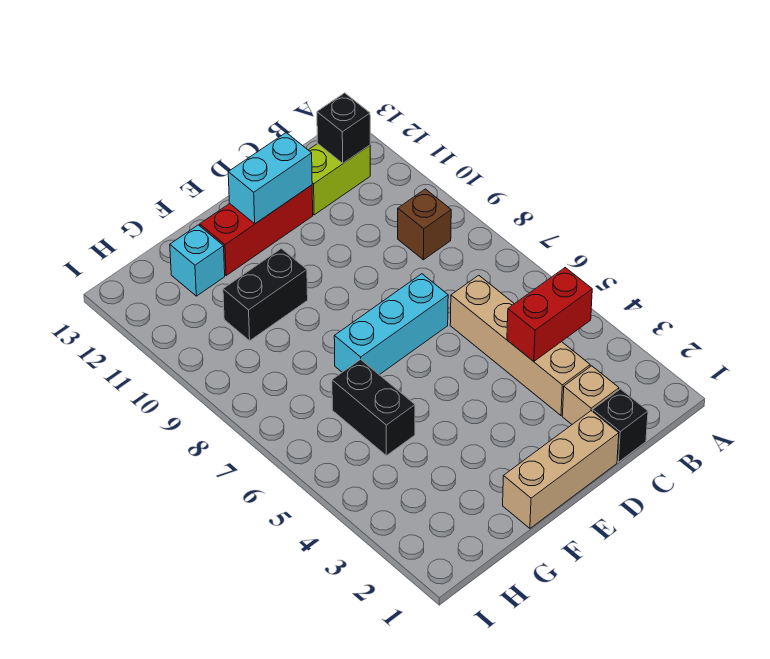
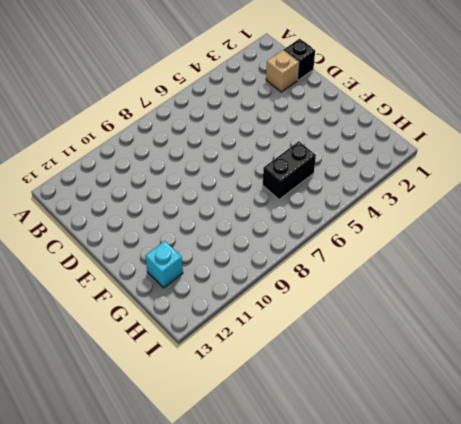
none -> brown brick B9 level 1
none -> lime brick B12:C12 level 1
none -> tan brick C3:C6 level 1

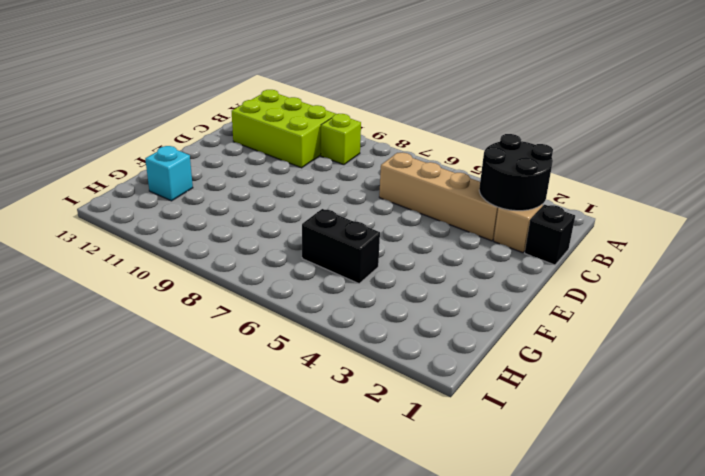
black round brick B2:C3 level 2 -> none
lime brick B9 level 1 -> brown brick B9 level 1
lime brick B10:C12 level 1 -> lime brick B12:C12 level 1
none -> tan brick D1:F1 level 1
none -> cyan brick D7:F7 level 1
none -> red brick D12:F12 level 1

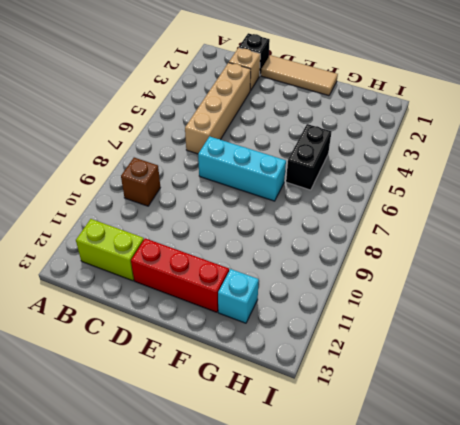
tan tile D1:F1 level 1 -> tan brick D1:F1 level 1
none -> black brick F10:G10 level 1
none -> red brick B4:C4 level 2
none -> black brick B12 level 2

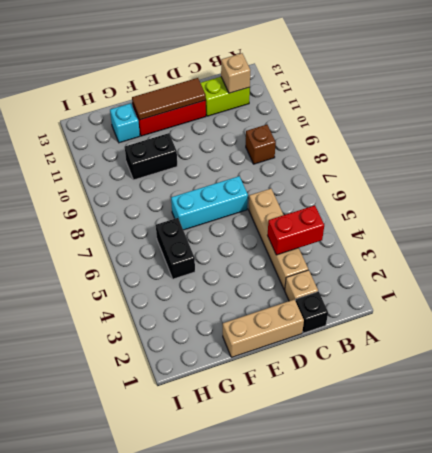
tan brick B12 level 2 -> black brick B12 level 2
brown tile D12:F12 level 2 -> cyan brick D12:E12 level 2

